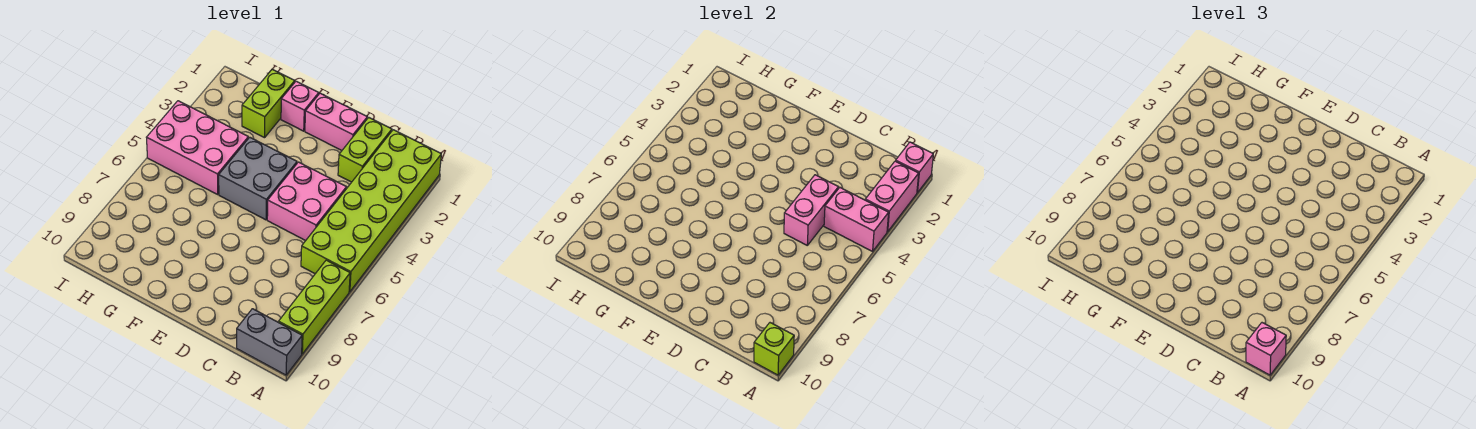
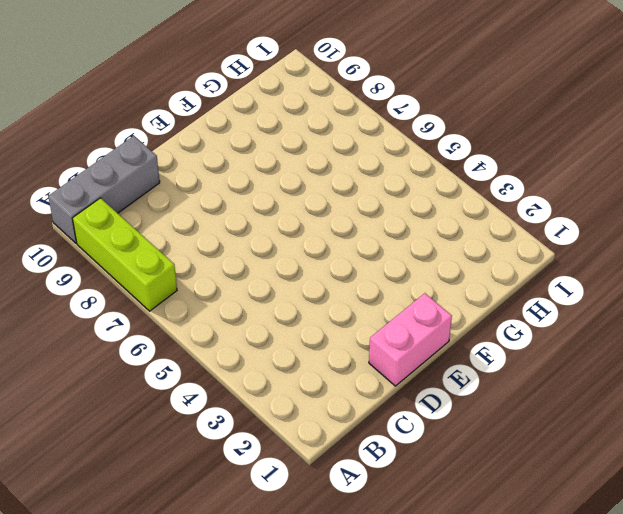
grey brick A10:C10 level 1 -> grey brick A10:B10 level 1
none -> lime brick A1:B6 level 1
none -> lime brick C1:C2 level 1
none -> pink brick C4:D5 level 1

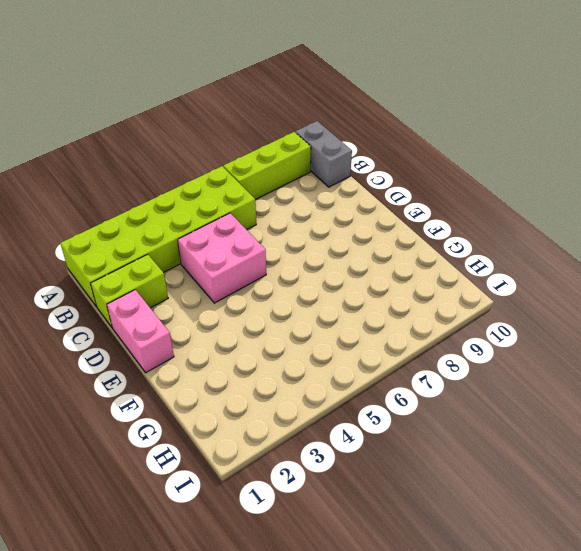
none -> grey brick E4:F5 level 1
none -> pink brick F1 level 1
none -> lime brick G1:G2 level 1

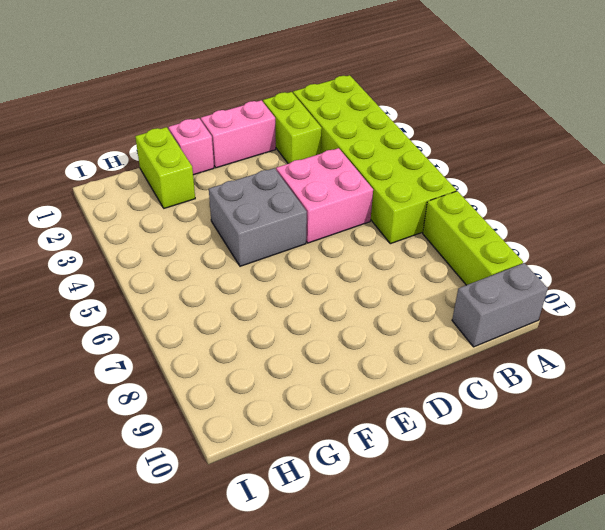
none -> pink brick G4:I5 level 1
none -> pink brick A1 level 2
none -> pink brick A2:A3 level 2

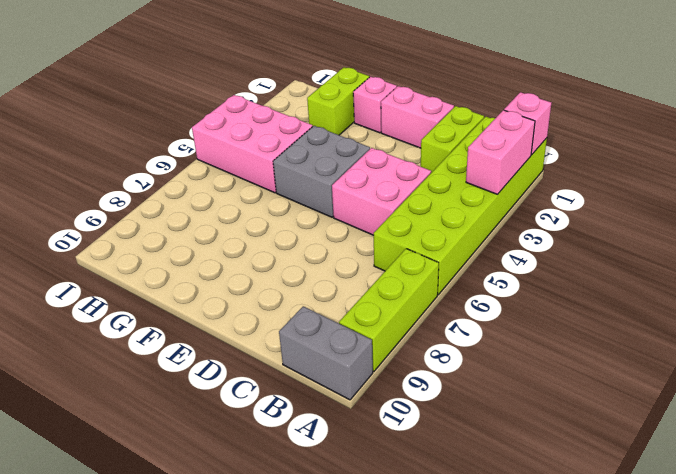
none -> pink brick A4:B4 level 2
none -> lime brick A10 level 2
none -> pink brick C4:C5 level 2

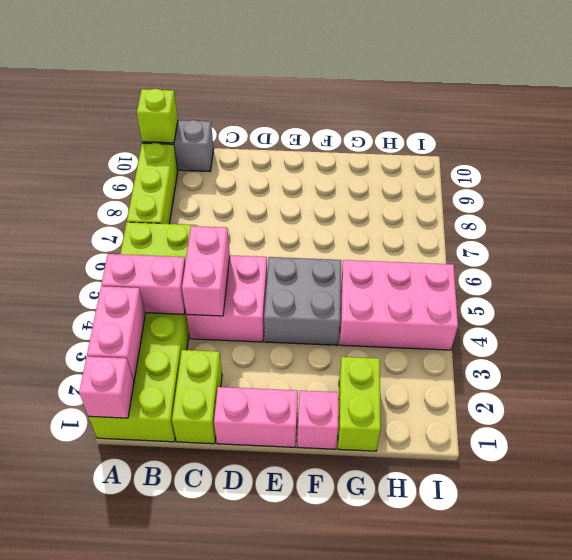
none -> pink brick A10 level 3

